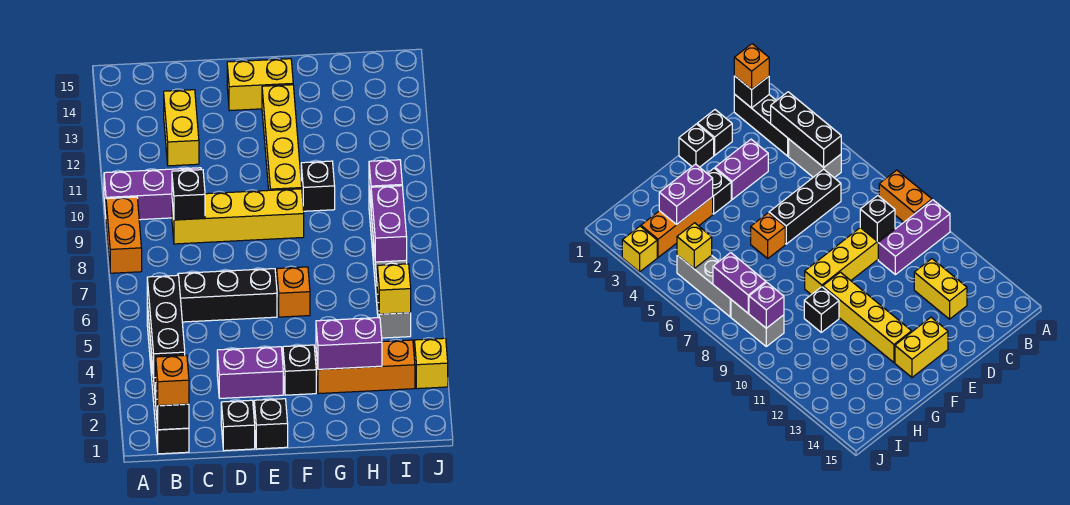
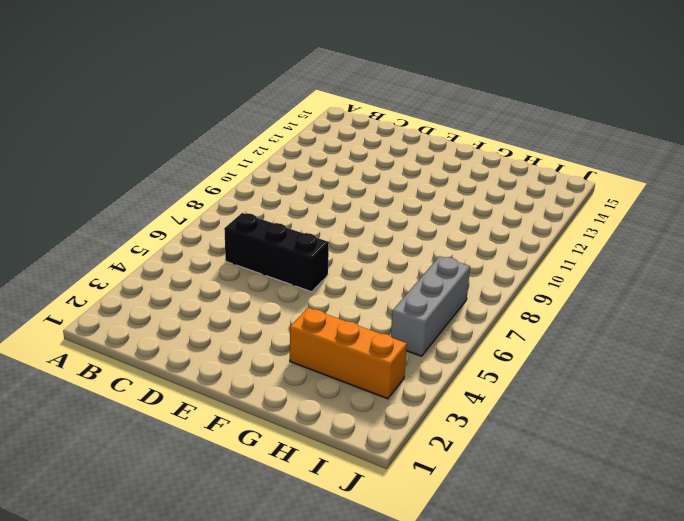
none -> orange brick A8:A9 level 1
none -> purple brick A10:C10 level 1
none -> black brick B1:B3 level 1

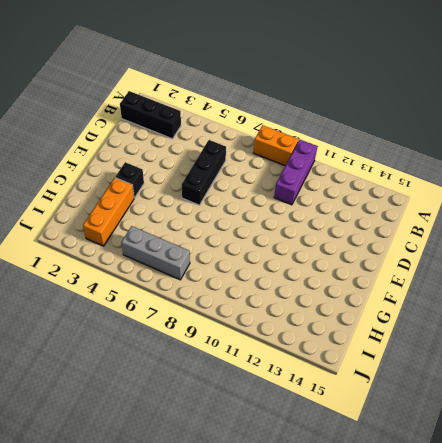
none -> grey brick B4:B5 level 1
none -> yellow brick C9:F9 level 1
none -> yellow brick C12:C13 level 1

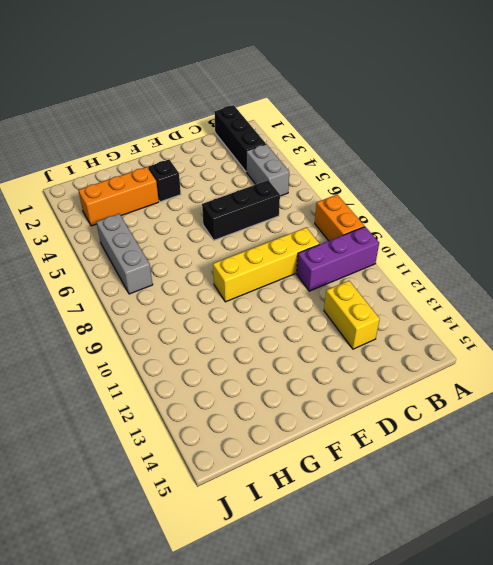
none -> black brick D1 level 1
none -> purple brick D3:E3 level 1
none -> black brick E1 level 1

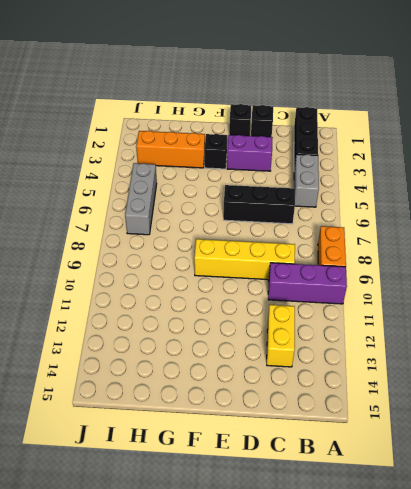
none -> yellow brick E14:F14 level 1
none -> orange brick F6 level 1
none -> yellow brick F10:F13 level 1

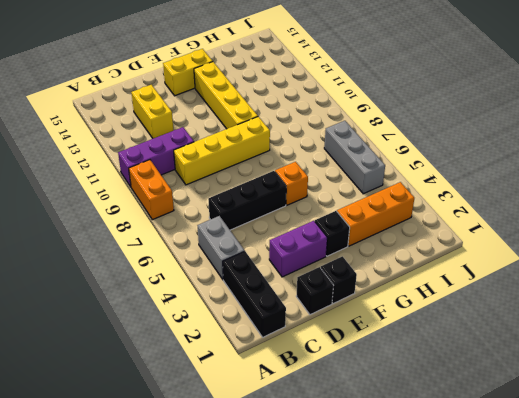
none -> black brick G10 level 1
none -> grey brick I8:I9 level 1
none -> yellow brick J3 level 1

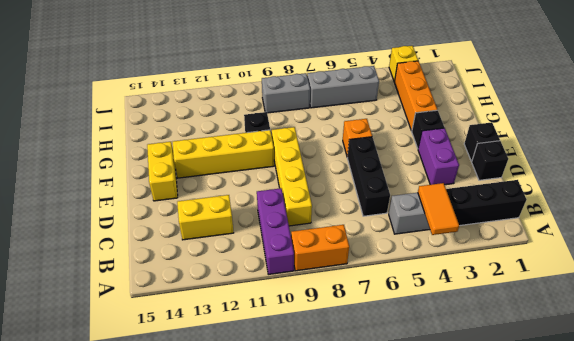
orange tile A4:B4 level 2 -> black brick B3:B5 level 2
none -> black brick B1 level 2
none -> black brick C9 level 2
none -> purple brick G3:H3 level 2

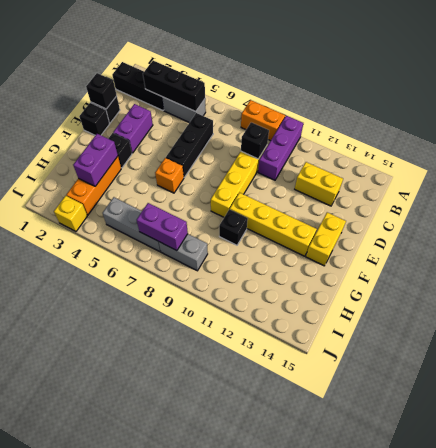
black brick D1 level 2 -> black brick B1 level 2
none -> yellow brick I5 level 2
none -> purple brick I9 level 2
none -> orange brick B1 level 3

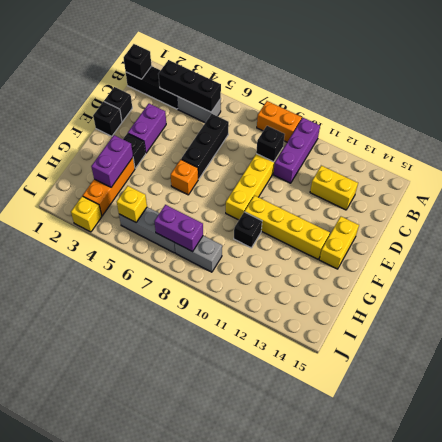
none -> purple brick I9 level 2
none -> orange brick B1 level 3

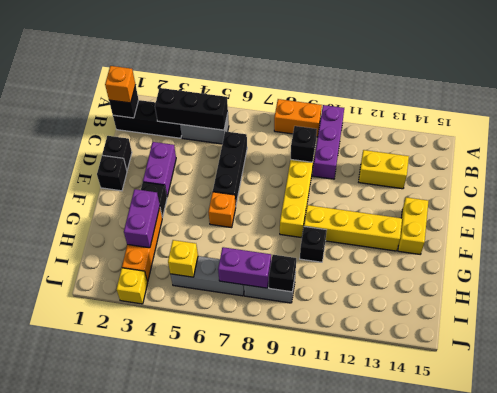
black brick I9 level 2 -> purple brick I9 level 2

